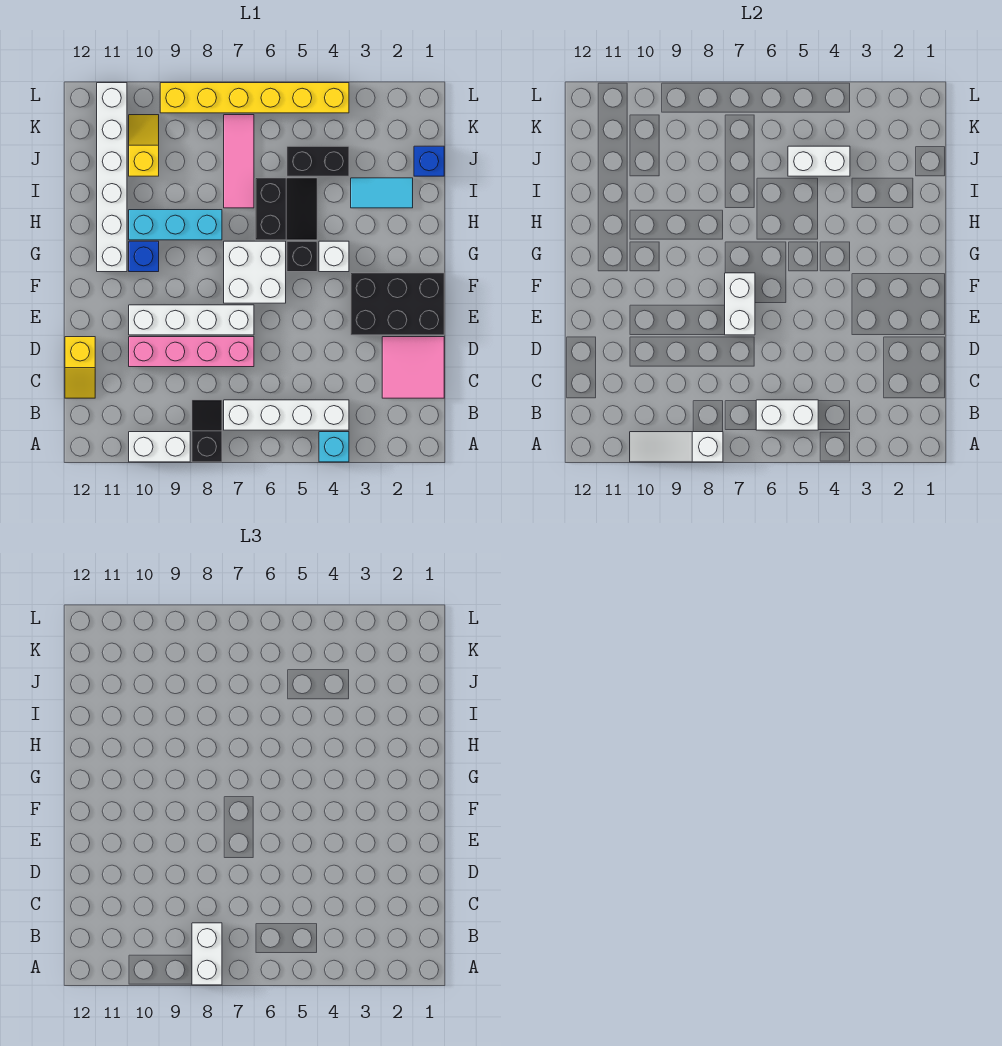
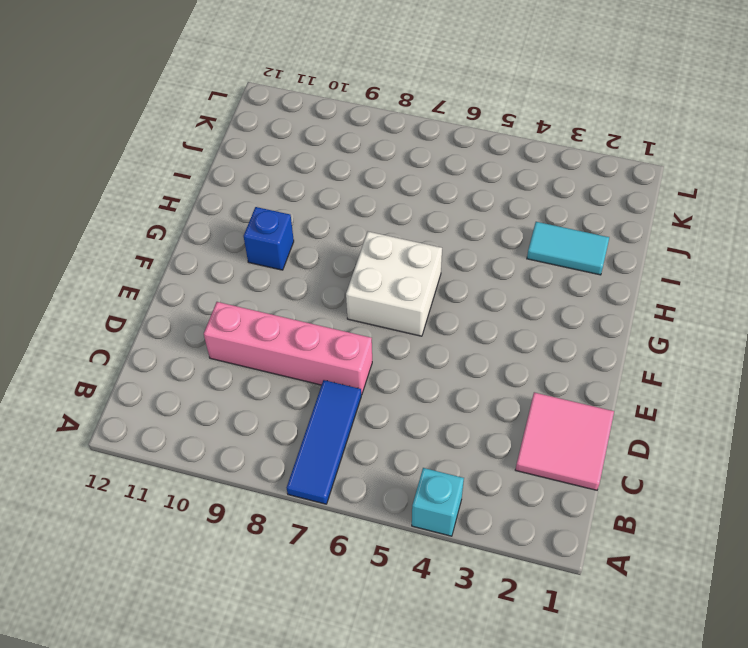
blue tile A7:C7 level 1 -> white brick B4:B7 level 1
none -> black slope A8:B8 level 1 top A
none -> white brick A9:A10 level 1
none -> yellow slope C12:D12 level 1 top D

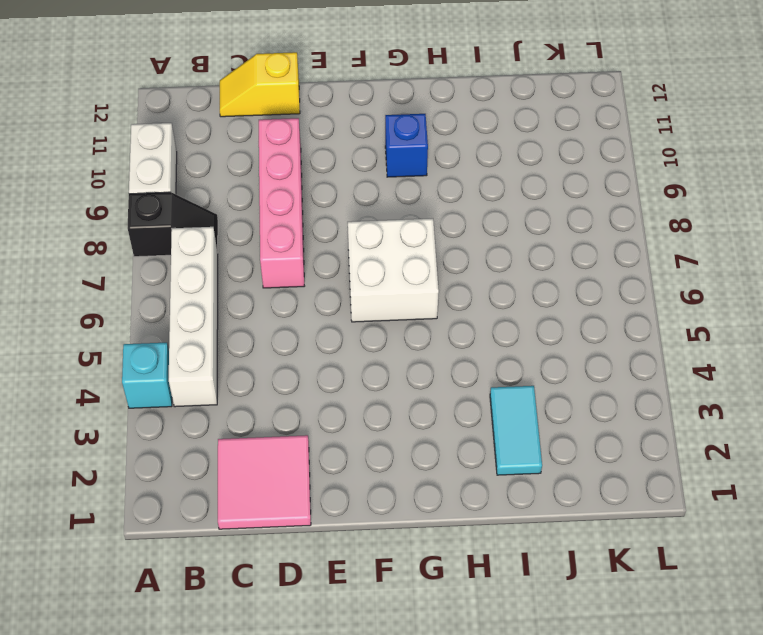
none -> black brick E1:F3 level 1
none -> white brick E7:E10 level 1
none -> white brick G4 level 1

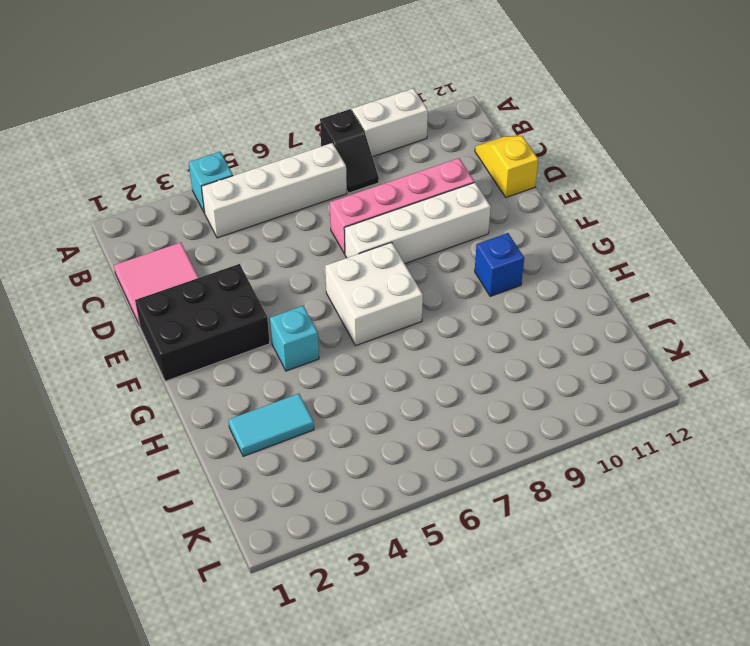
cyan brick G4 level 1 -> white brick G4 level 1
none -> black brick G5 level 1
none -> white brick G11:L11 level 1
none -> black slope H5:I6 level 1 top 6

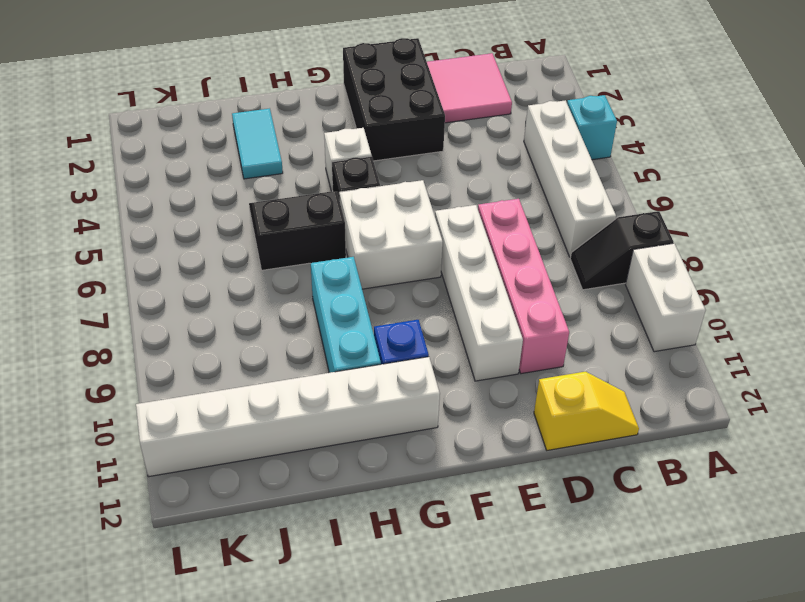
none -> pink tile I7:K7 level 1
none -> blue brick J1 level 1
none -> black brick J4:J5 level 1

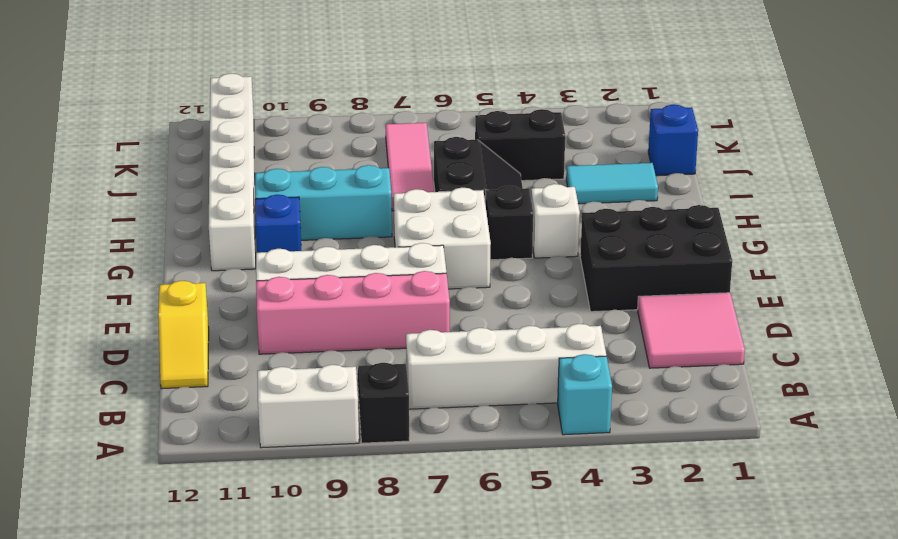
none -> yellow slope J10:K10 level 1 top J
none -> yellow brick L4:L9 level 1
none -> white slope A8:A10 level 2 top 8

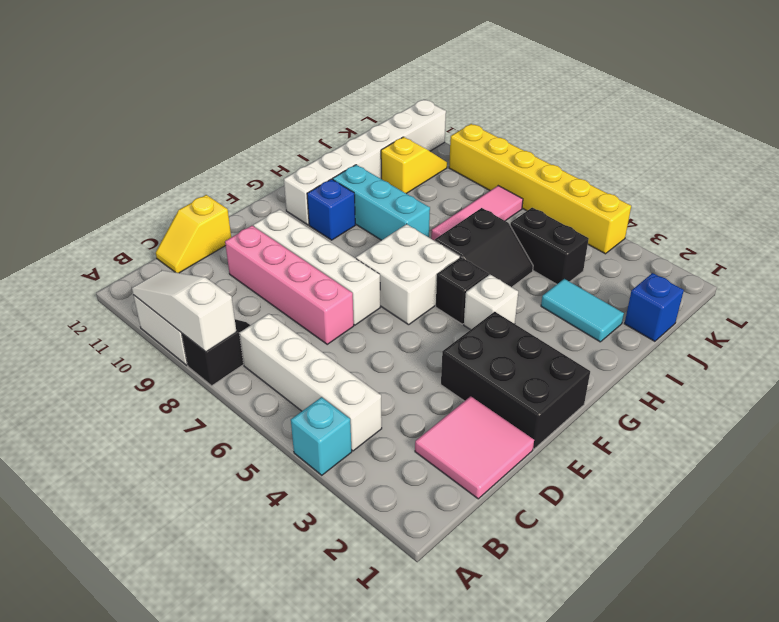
none -> white brick B5:B6 level 2
none -> white brick E7:F7 level 2
none -> white brick J4:J5 level 2

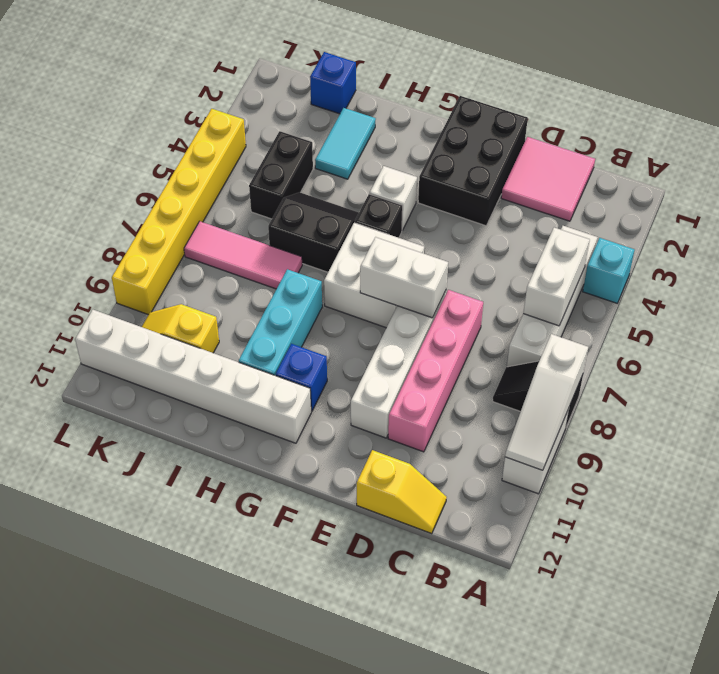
none -> white brick J4:J5 level 2
none -> white brick A8:B8 level 3

